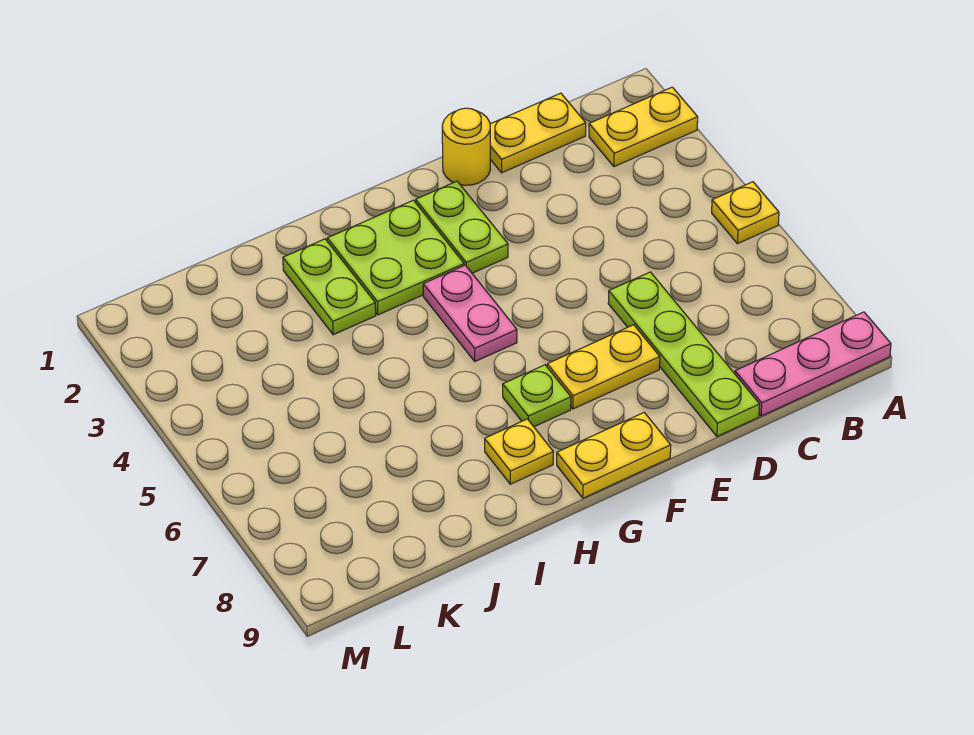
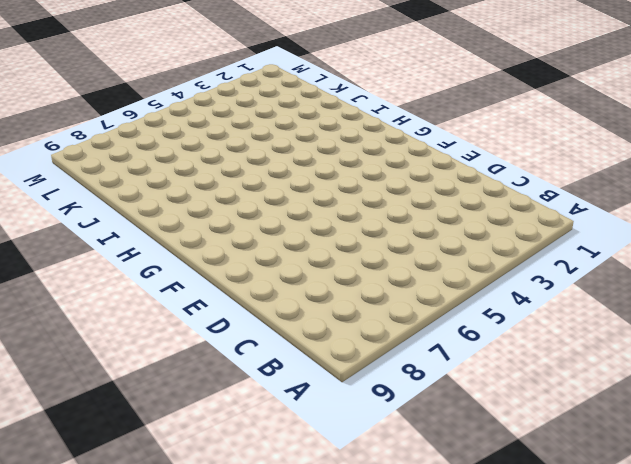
none -> yellow plate A2:B2 level 1
none -> yellow plate A5 level 1
none -> pink plate A9:C9 level 1

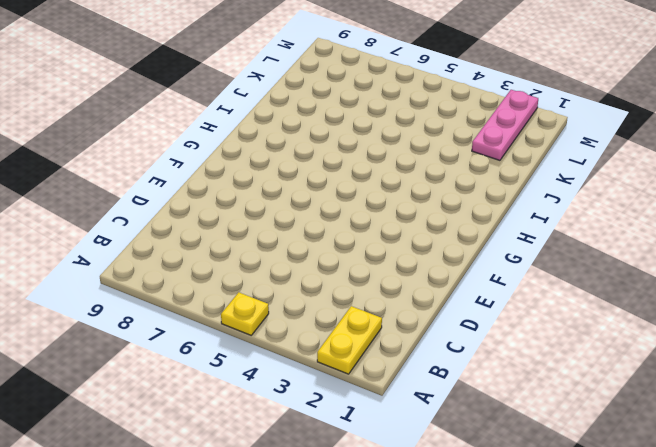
pink plate K2:M2 level 1 -> pink plate A9:C9 level 1
none -> yellow plate C1:D1 level 1
none -> lime plate D6:D9 level 1
none -> yellow round brick E1 level 1

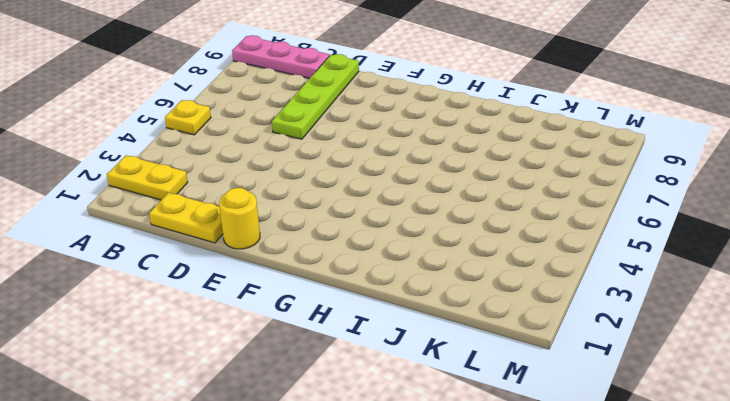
none -> yellow plate E7:F7 level 1
none -> lime plate F2:F3 level 1
none -> yellow plate F9:G9 level 1

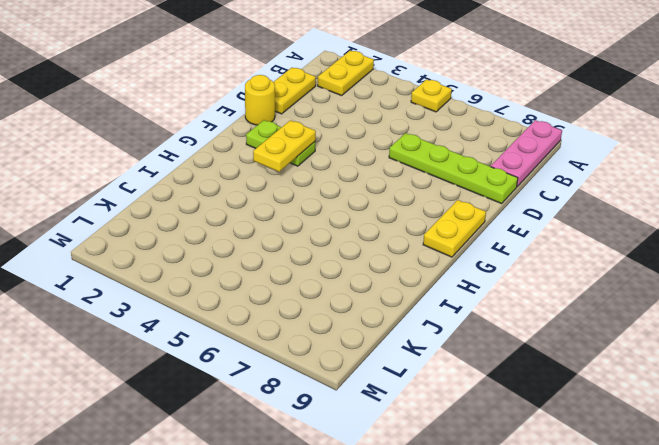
yellow plate F3:G3 level 2 -> yellow plate E7:F7 level 1
none -> lime plate G2:H3 level 1
none -> pink plate G4:G5 level 1
none -> lime plate G7 level 1

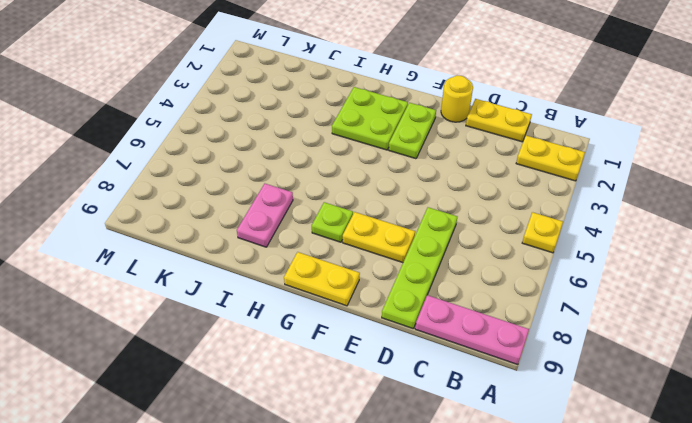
pink plate I7:I8 level 1 -> pink plate G4:G5 level 1
none -> yellow plate H8 level 1
none -> lime plate I2:I3 level 1

